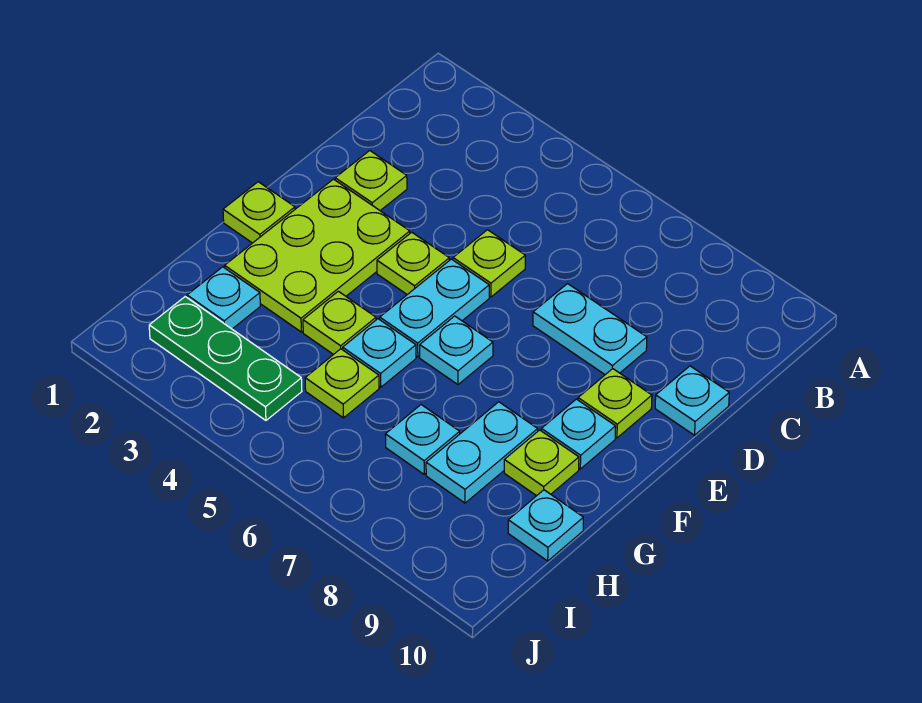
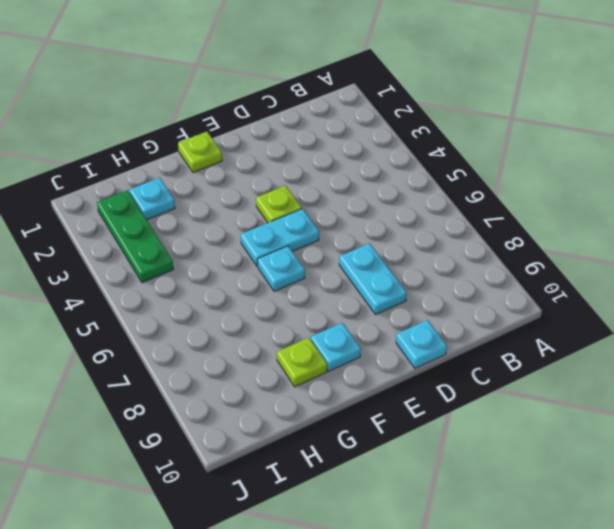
none -> lime plate D2 level 1
none -> lime plate D5 level 1
none -> lime plate E2:G3 level 1

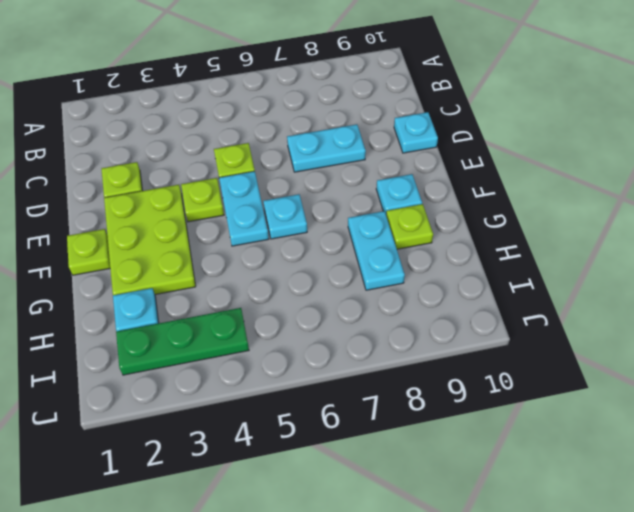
none -> lime plate E9 level 1
none -> lime plate G4 level 1
none -> cyan plate G5 level 1

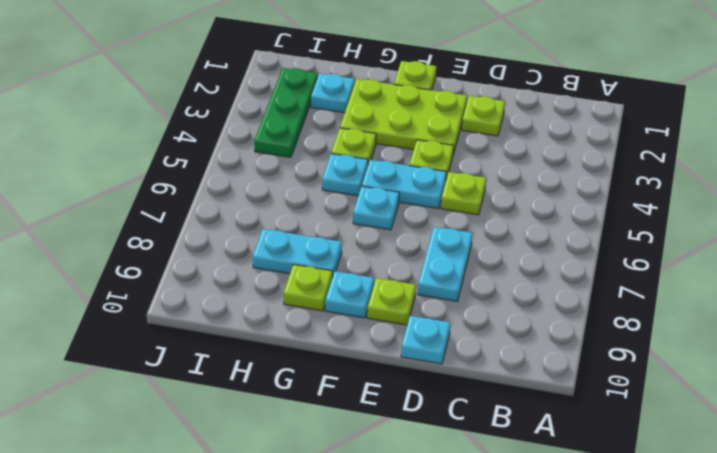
none -> lime plate H5 level 1
none -> cyan plate H7 level 1
none -> cyan plate H10 level 1

